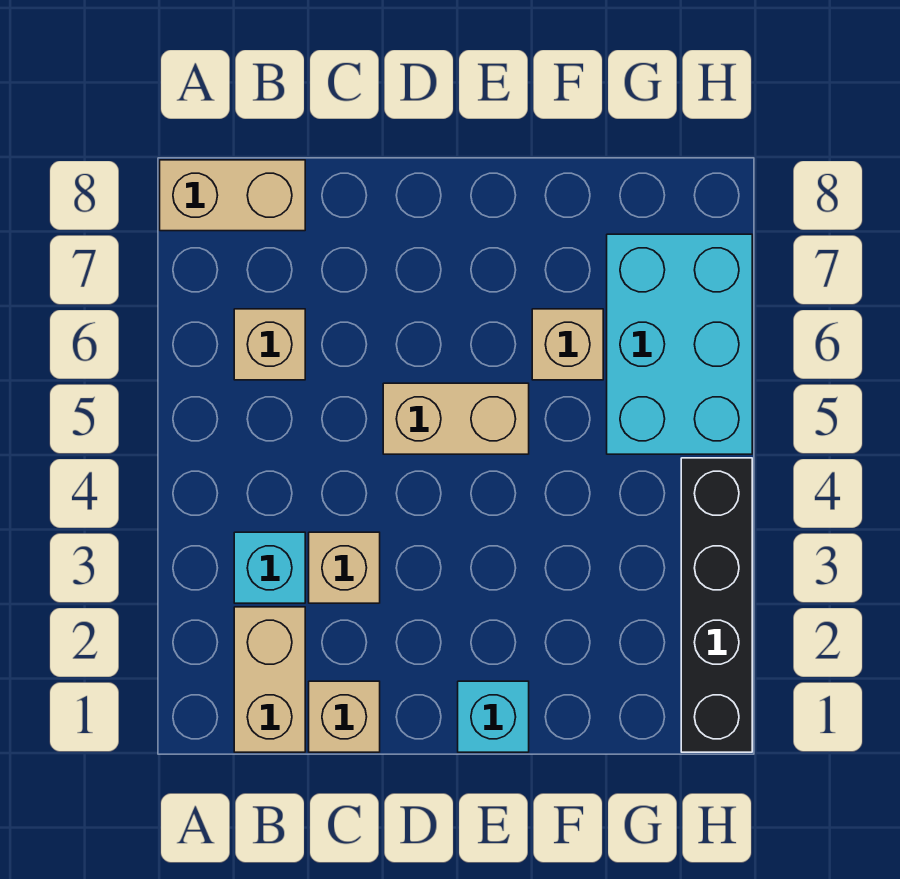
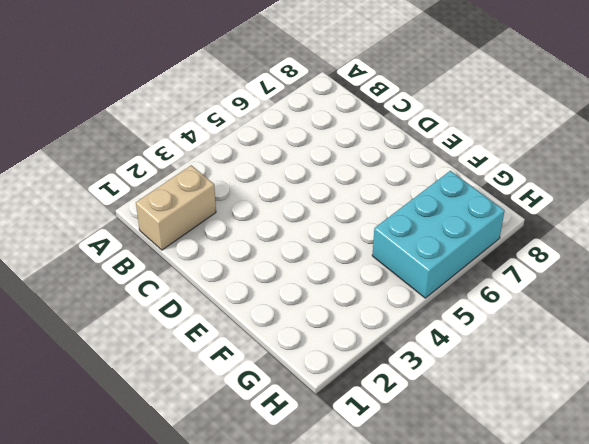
none -> tan brick A8:B8 level 1
none -> cyan brick B3 level 1

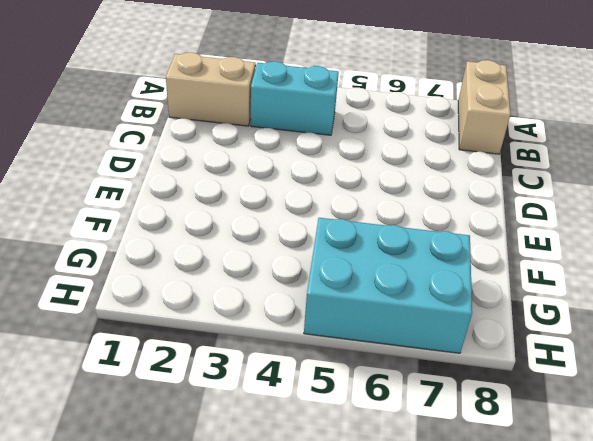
cyan brick B3:B4 level 1 -> cyan brick B3 level 1
none -> tan brick B6 level 1
none -> tan brick C1 level 1

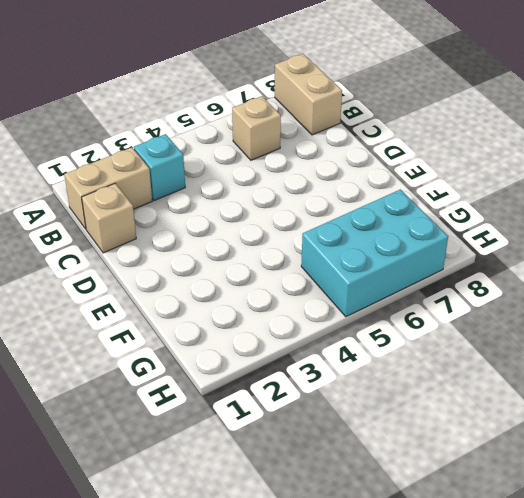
none -> tan brick C3 level 1
none -> tan brick D5:E5 level 1

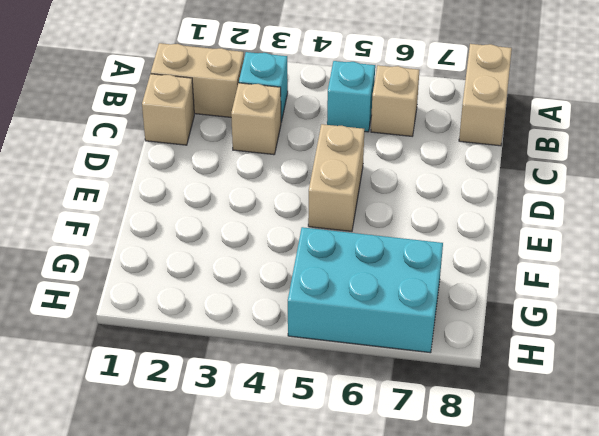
cyan brick B5 level 1 -> cyan brick E1 level 1
none -> tan brick F6 level 1
none -> black brick H1:H4 level 1

